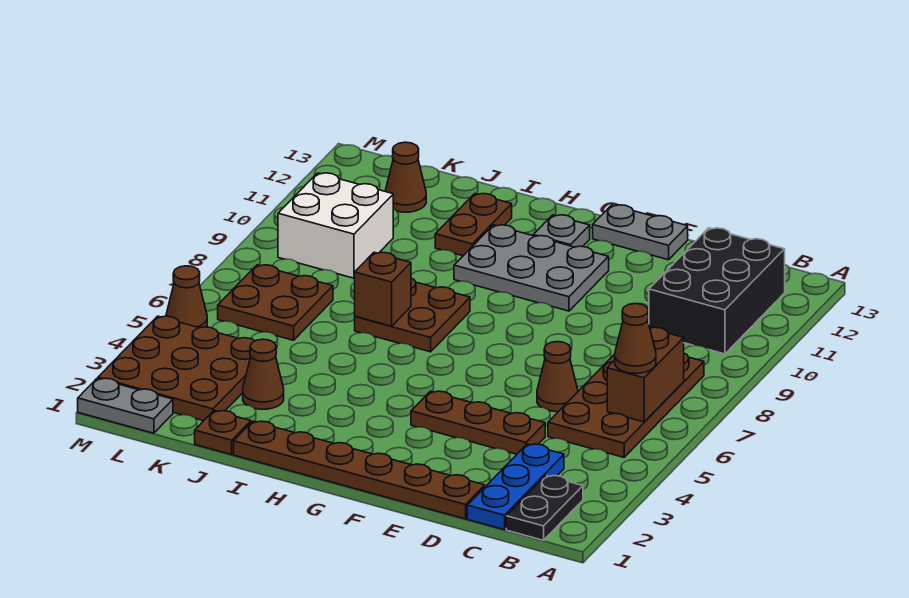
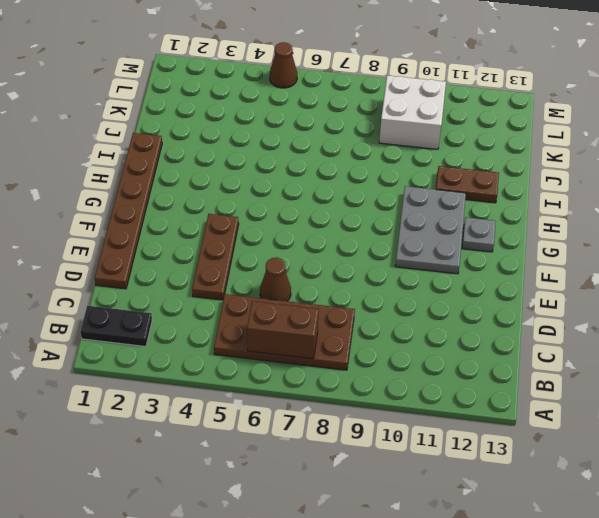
none -> black brick B10:C12 level 1
none -> blue plate C1:C3 level 1
none -> grey plate E13:F13 level 1

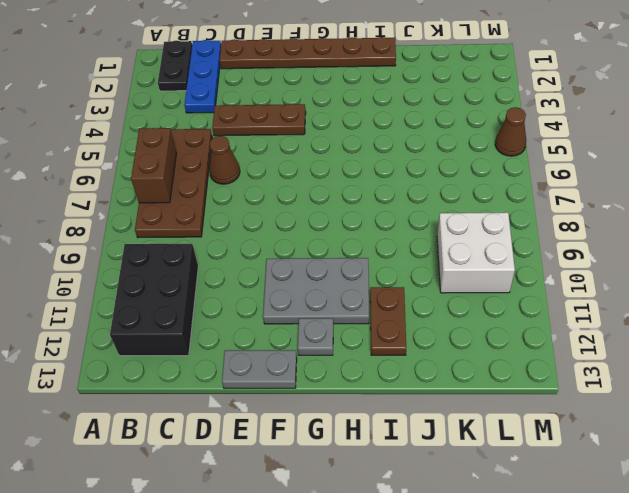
none -> brown plate H7:I8 level 1
none -> brown plate J1 level 1
none -> brown cone J3 level 1

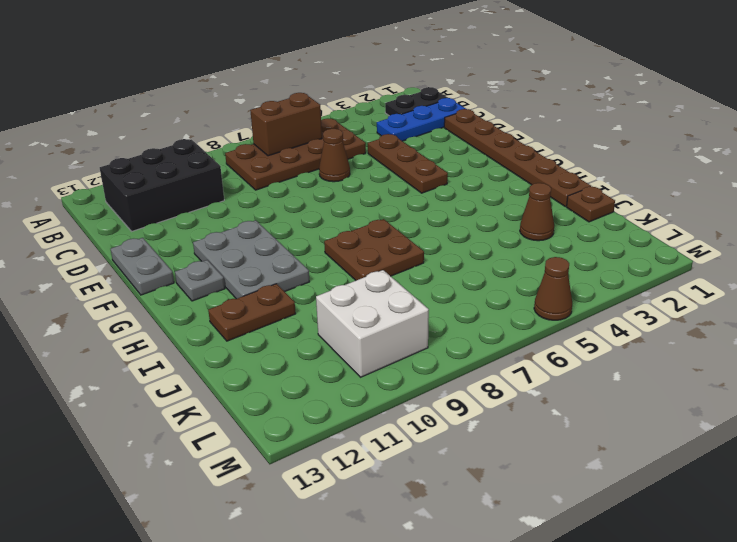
none -> brown plate K2:M4 level 1
none -> brown plate K6:L7 level 1
none -> brown cone K12 level 1

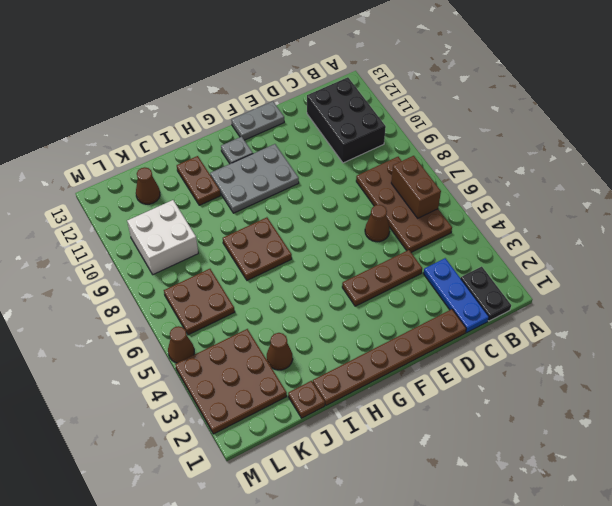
none -> grey plate L1:M1 level 1
none -> brown brick I7 level 2
none -> brown cone B6 level 3

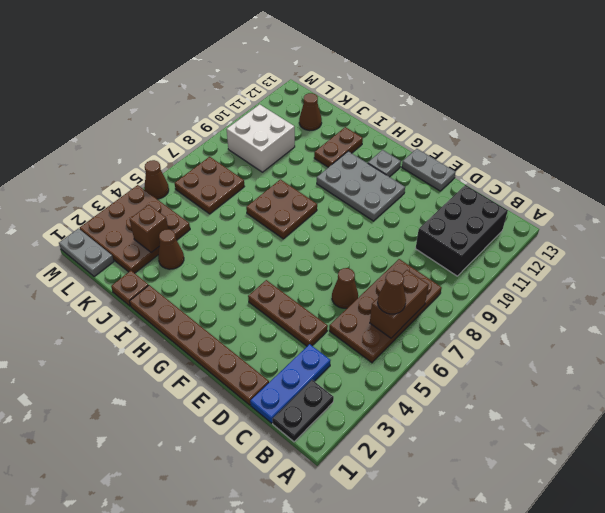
brown brick K3 level 2 -> brown brick I7 level 2

